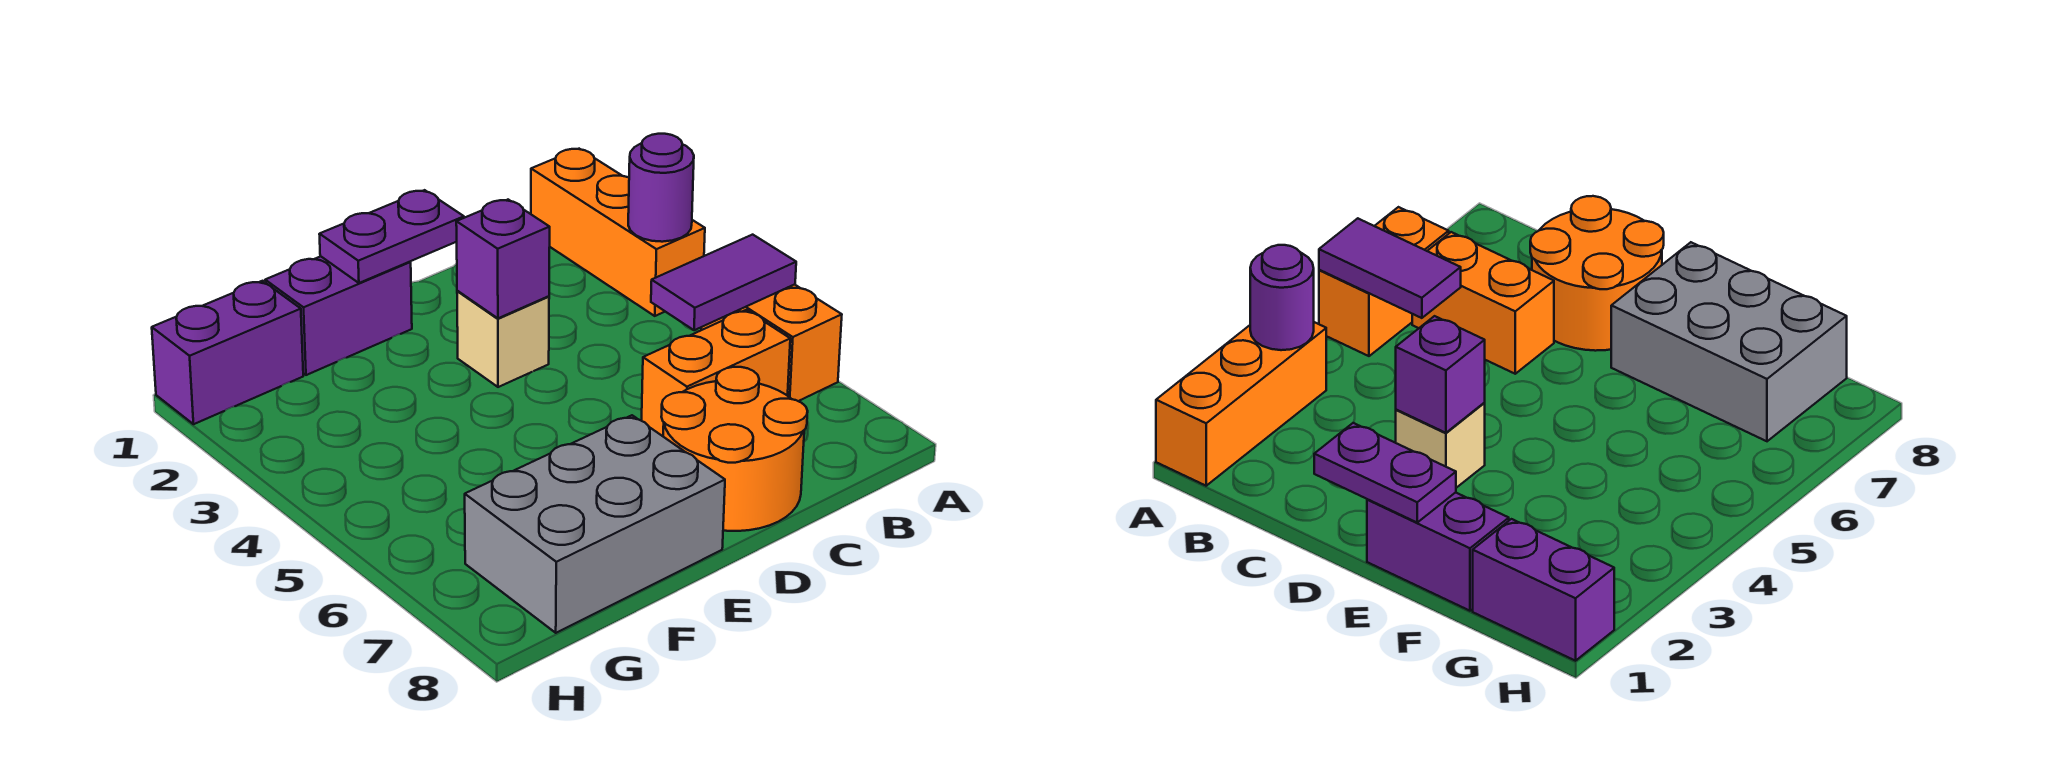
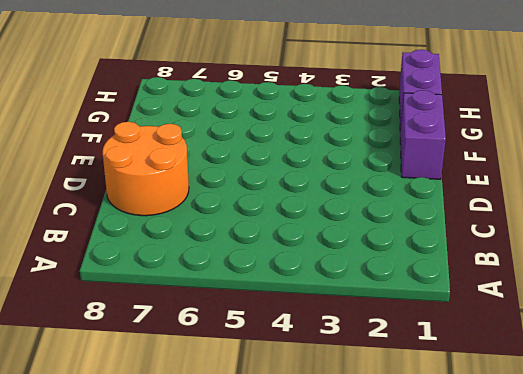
none -> orange brick A1:A3 level 1
none -> orange brick A5:A6 level 1
none -> orange brick B6:C6 level 1

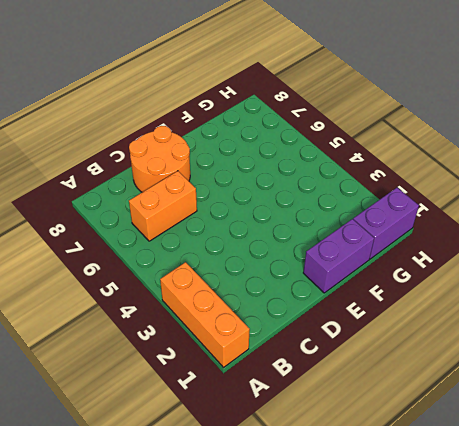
none -> orange brick A5:A6 level 1
none -> tan brick D3 level 1
none -> grey brick E7:G8 level 1

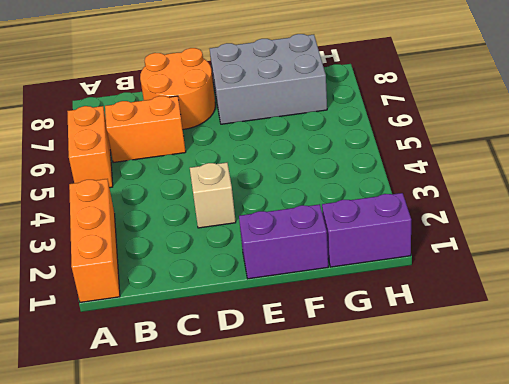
none -> purple round brick A3 level 2
none -> purple tile A5:B5 level 2
none -> purple plate D1:E1 level 2

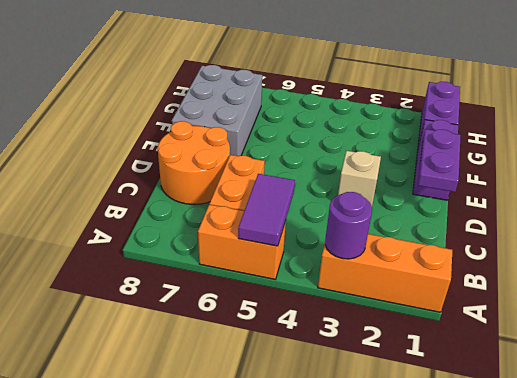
none -> purple brick D3 level 2

